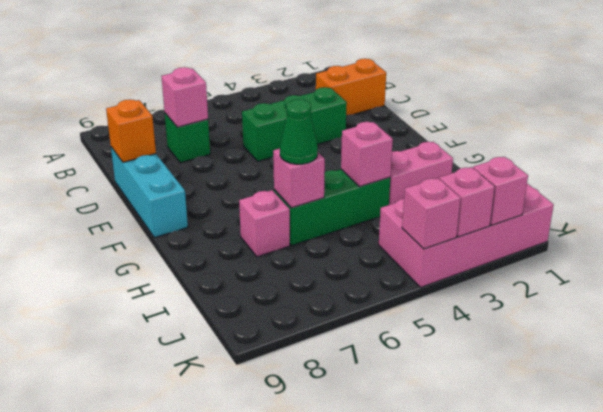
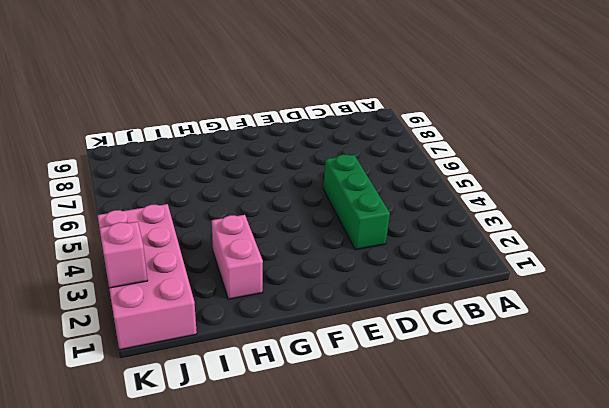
none -> orange brick C1:C2 level 1
none -> green brick C7 level 1
none -> cyan brick D9:F9 level 1

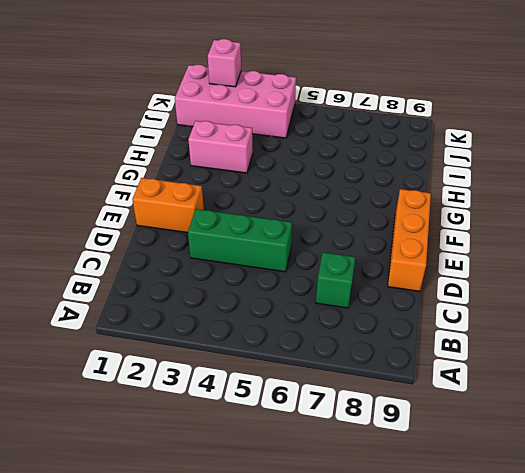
orange brick D9:F9 level 1 -> cyan brick D9:F9 level 1
orange brick E1:E2 level 1 -> orange brick C1:C2 level 1
none -> green brick H4:H6 level 1
none -> pink brick H7 level 1
none -> pink brick C7 level 2

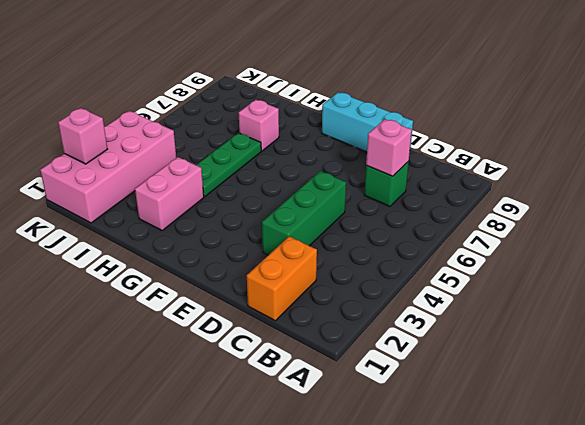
green plate H4:H6 level 1 -> green brick H4:H6 level 1
none -> orange brick D9 level 2
none -> pink brick H4 level 2
none -> pink brick H6 level 2

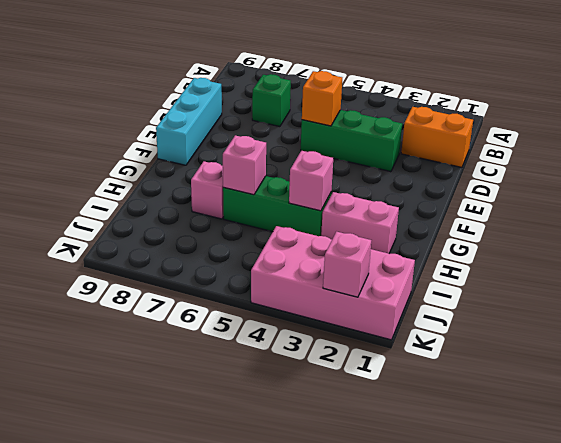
orange brick D5 level 2 -> orange brick D9 level 2
none -> pink brick C7 level 2
none -> pink brick K3 level 2
none -> pink brick K4 level 2

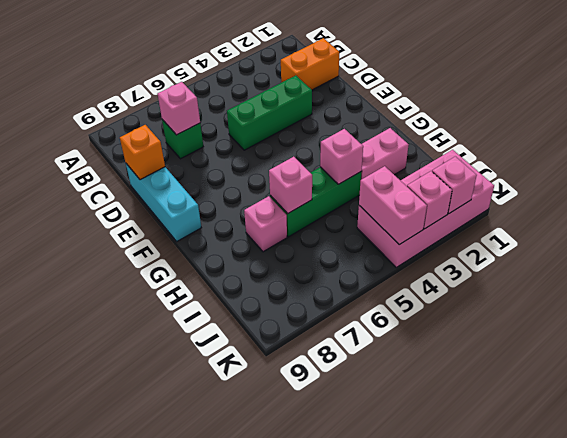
pink brick J4:K4 level 2 -> pink brick K4 level 2
none -> green cone H6 level 3

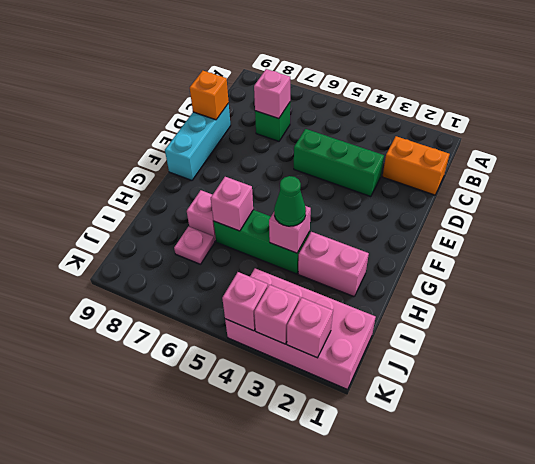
green cone H4 level 3 -> green cone H6 level 3
pink plate I7 level 1 -> none

